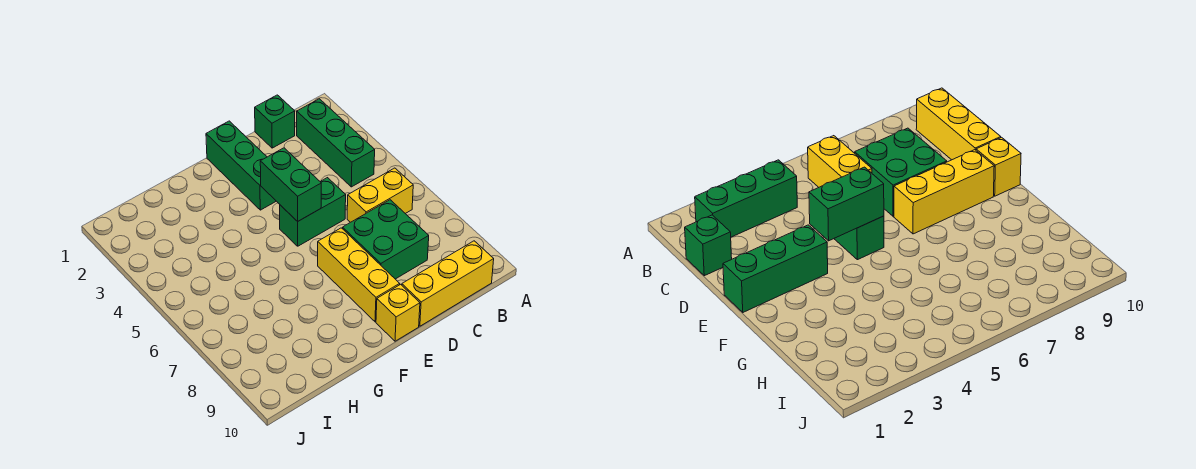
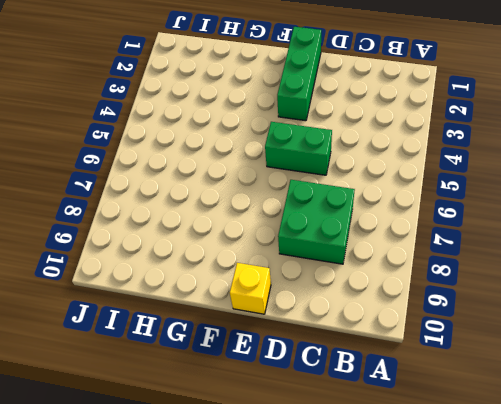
none -> green brick B2:B4 level 1
none -> yellow brick B6:C6 level 1

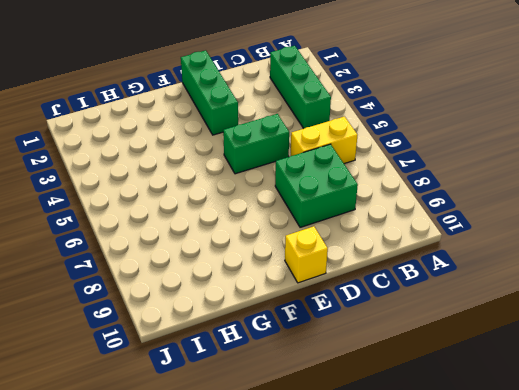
none -> yellow brick B10:D10 level 1
none -> green brick C1 level 1

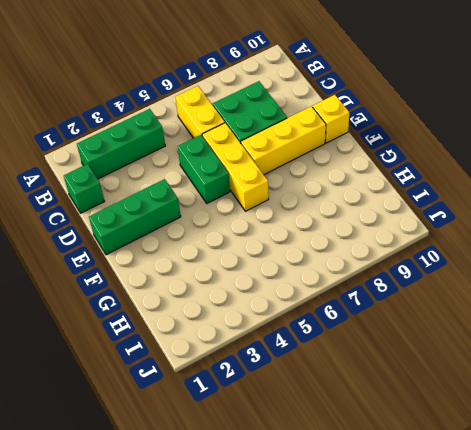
yellow brick D6:F6 level 1 -> yellow brick B10:D10 level 1
none -> green brick E4:E5 level 2

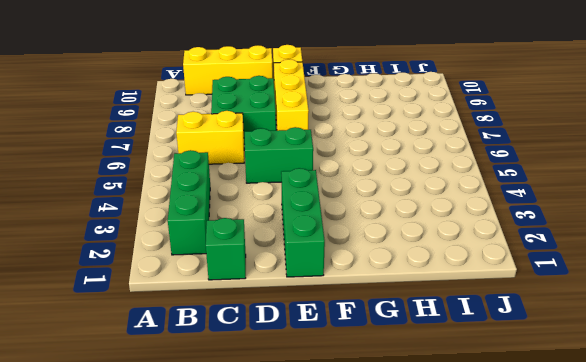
none -> green brick E4:E5 level 2

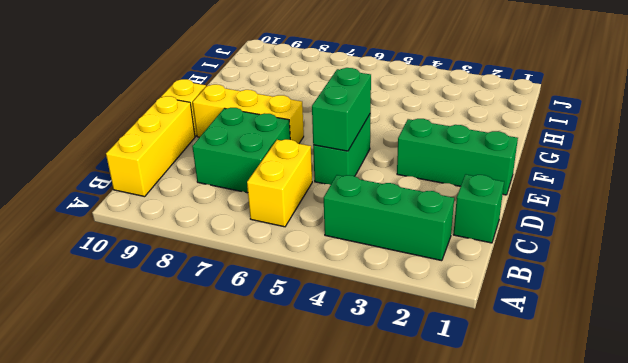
green brick D5:E5 level 2 -> green brick E4:E5 level 2

